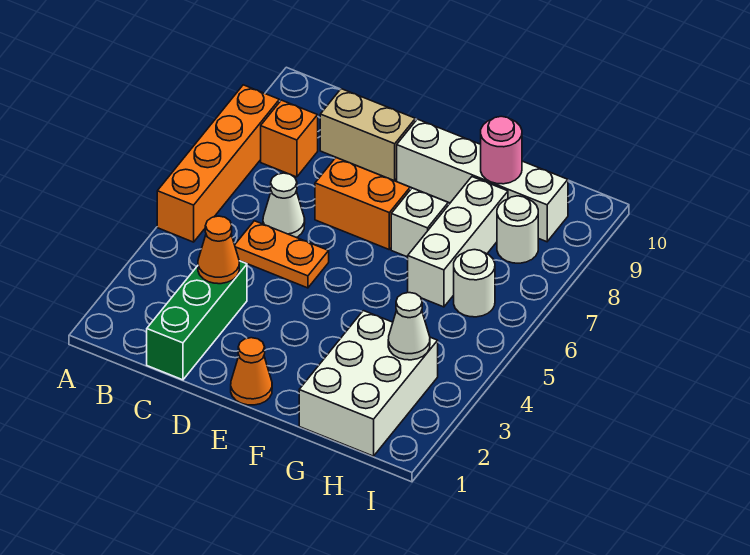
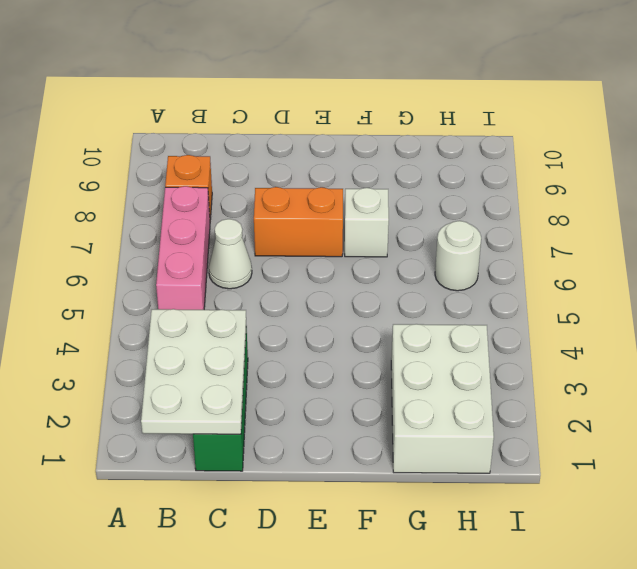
white plate B1:C3 level 2 -> orange cone C3 level 2
pink brick B5:B7 level 1 -> none
none -> orange brick A5:A8 level 1
none -> orange plate C5:D5 level 1
none -> tan brick C9:D9 level 1

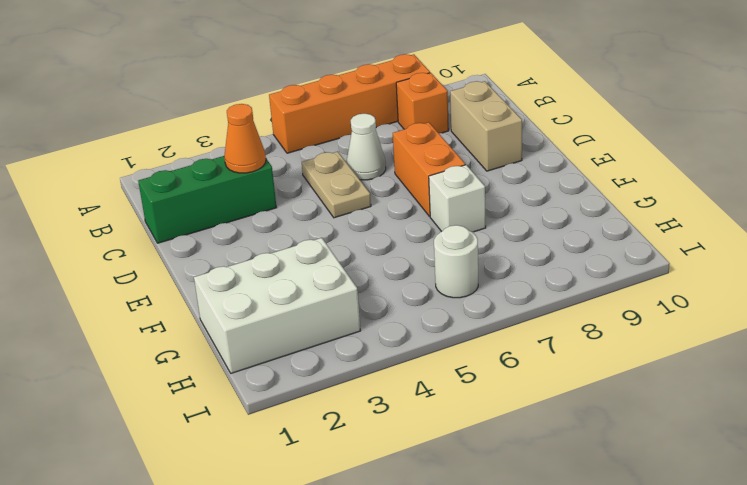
tan plate C5:D5 level 1 -> orange plate C5:D5 level 1
none -> orange cone E1 level 1
none -> white brick E9:H9 level 1
none -> white brick G6:G8 level 1

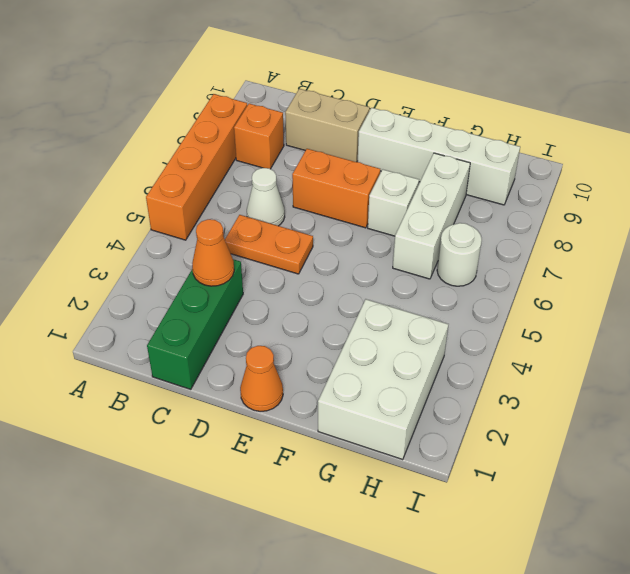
none -> white round brick H8 level 1
none -> pink round brick G9 level 2
none -> white cone H3 level 2

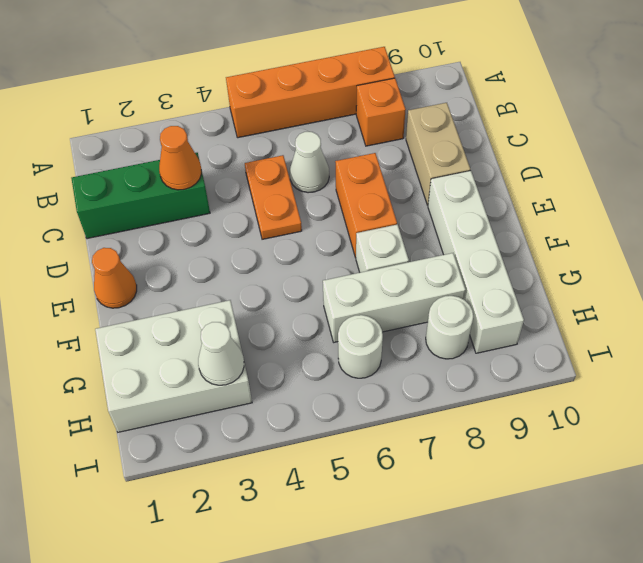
none -> pink round brick G9 level 2

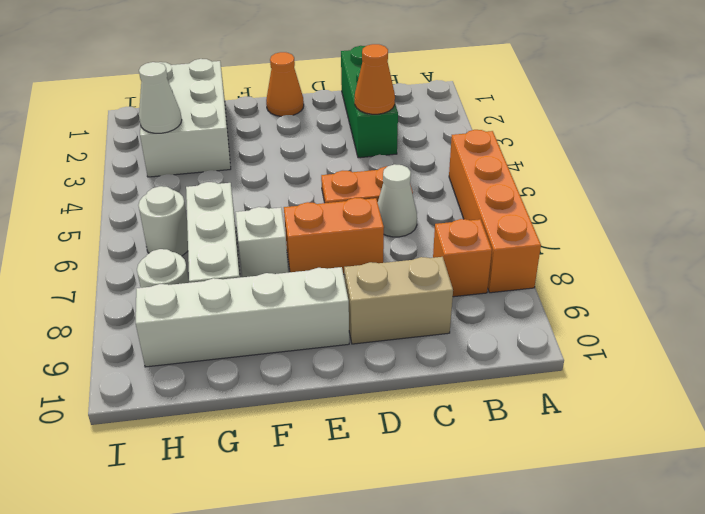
none -> pink round brick G9 level 2

